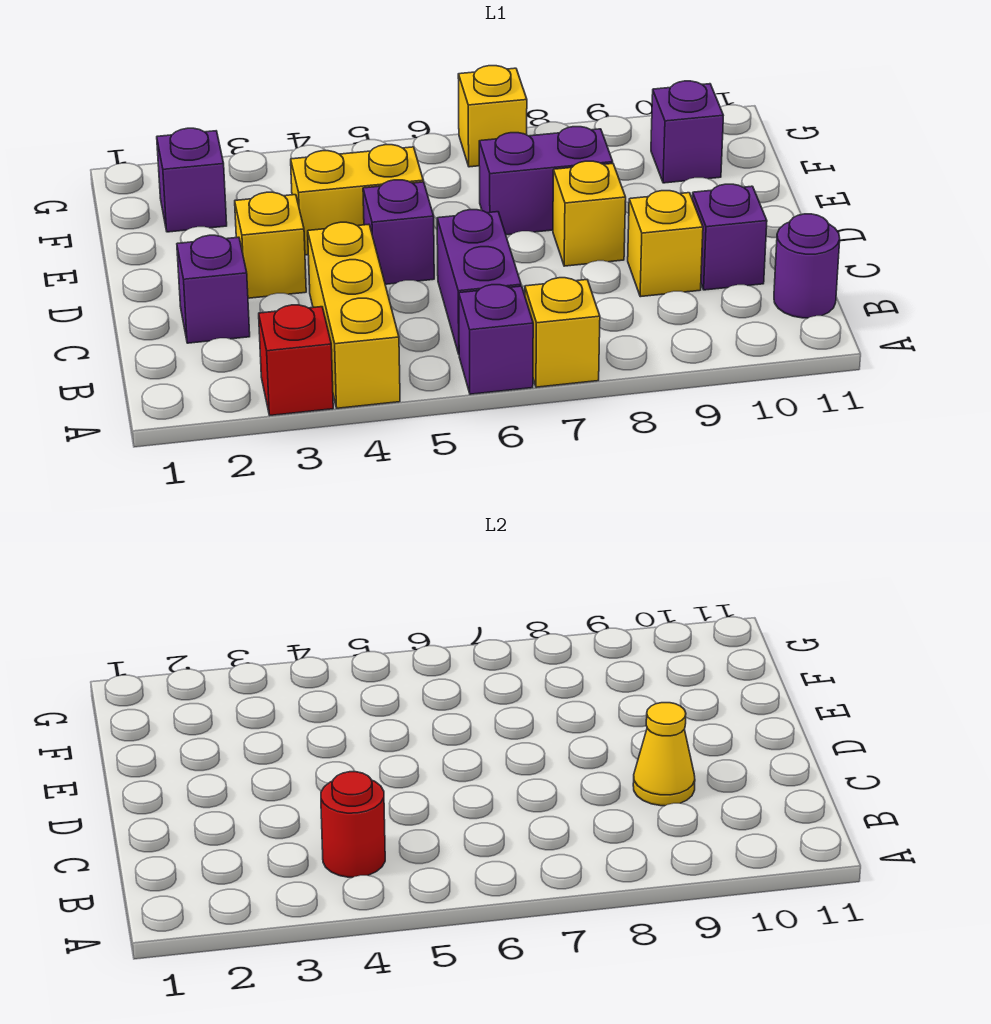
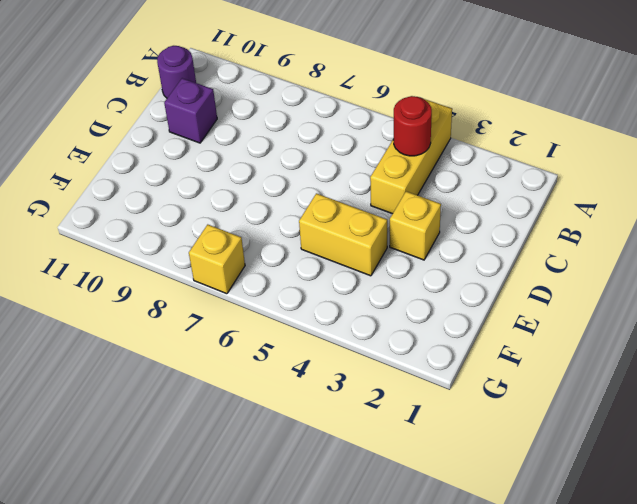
none -> red brick A3 level 1
none -> purple brick A6 level 1
none -> yellow brick A7 level 1

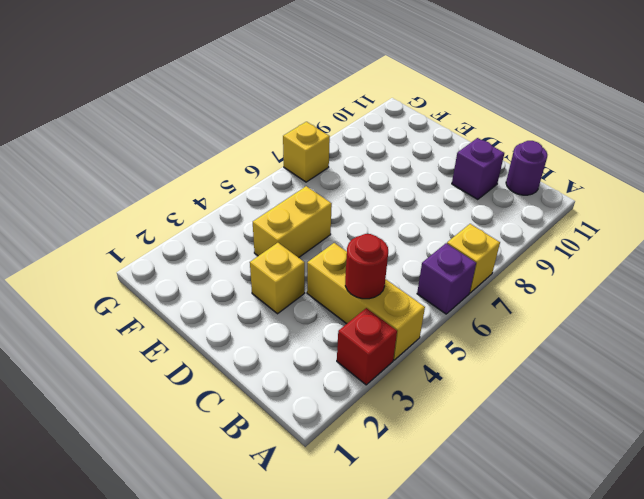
none -> purple brick B6:C6 level 1
none -> purple brick C2 level 1
none -> yellow brick C9 level 1

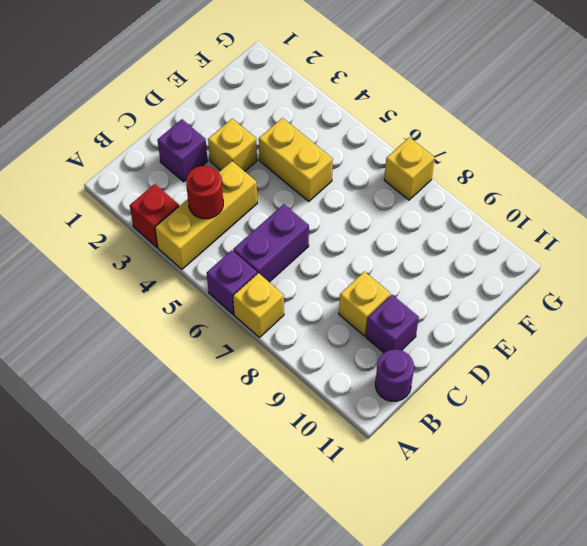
none -> purple brick D5 level 1
none -> yellow brick D8 level 1
none -> purple brick E7:E8 level 1

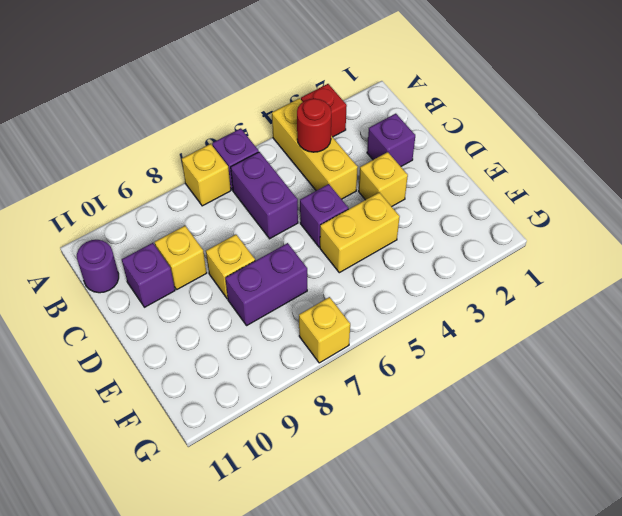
none -> purple brick F2 level 1
none -> purple brick F10 level 1
none -> yellow cone C9 level 2

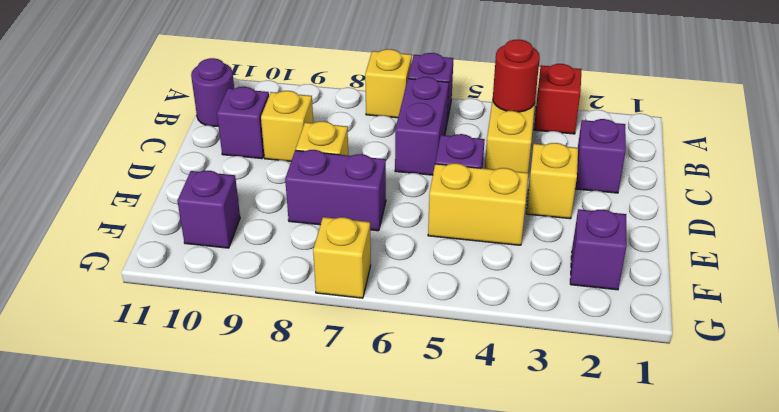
none -> yellow cone C9 level 2

